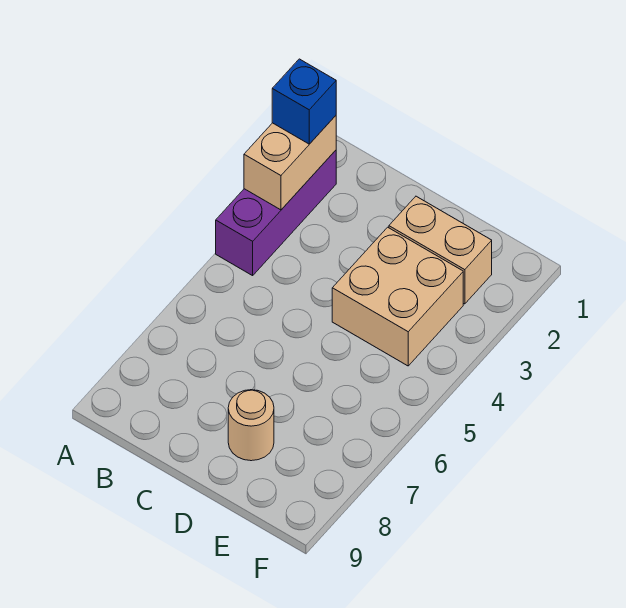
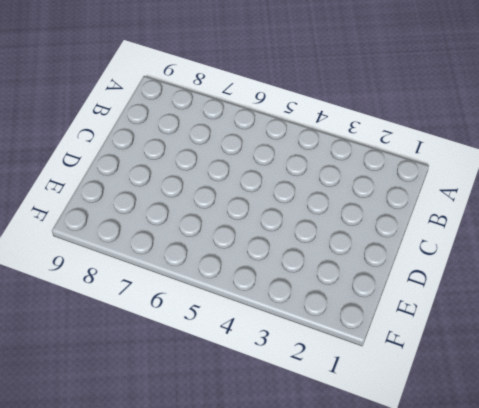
none -> purple brick A2:A4 level 1
none -> tan brick D2:E2 level 1

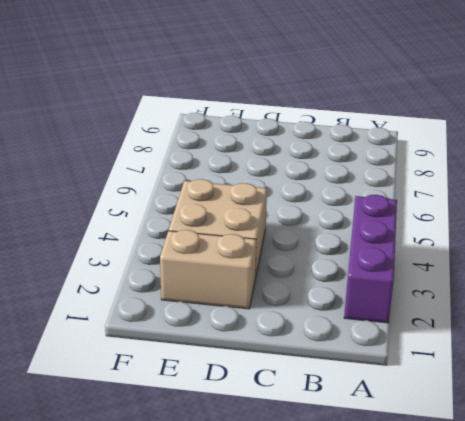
none -> tan round brick D8 level 1
none -> tan brick A2:A3 level 2

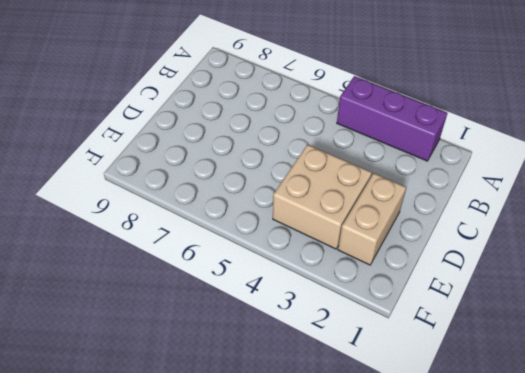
none -> tan round brick D8 level 1
none -> tan brick A2:A3 level 2

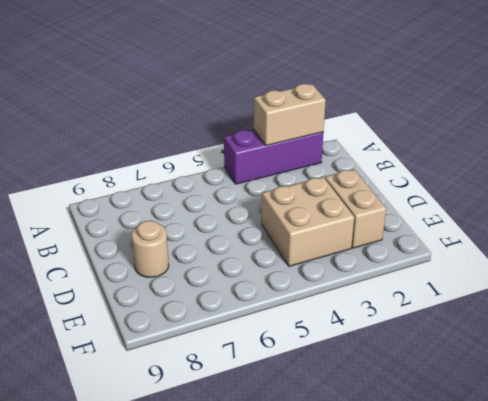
none -> blue brick A2 level 3

